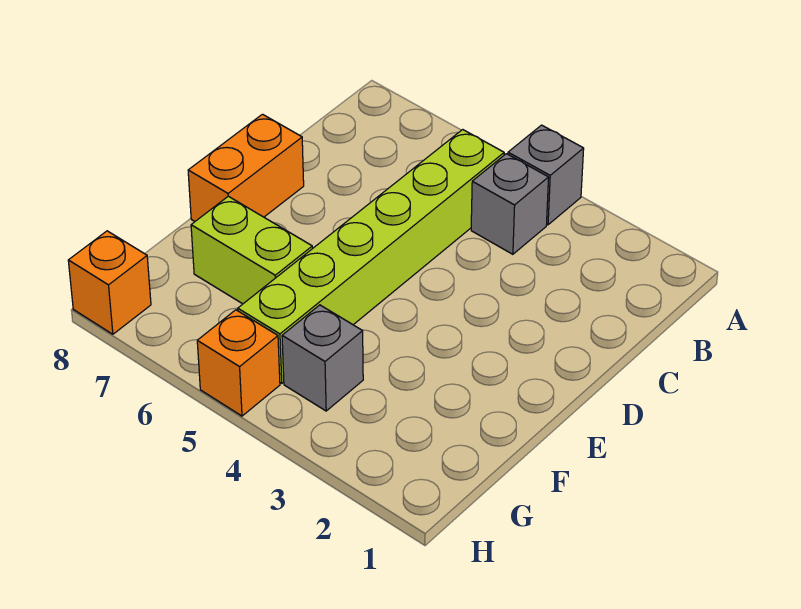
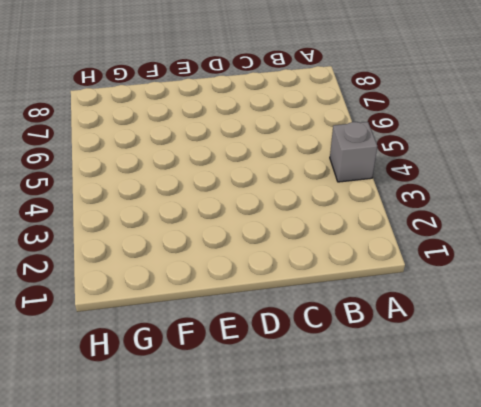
none -> grey brick B4 level 1
none -> lime brick B5:G5 level 1

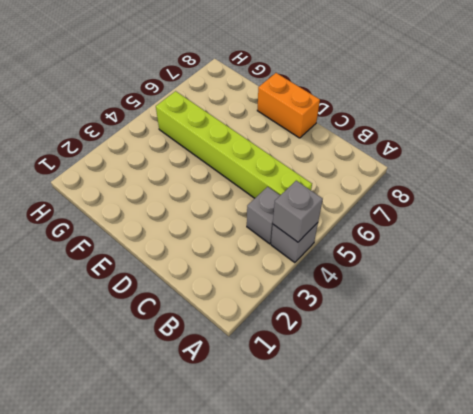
grey brick A4 level 2 -> grey brick G4 level 1
none -> lime brick F6:F7 level 1
none -> orange brick H5 level 1

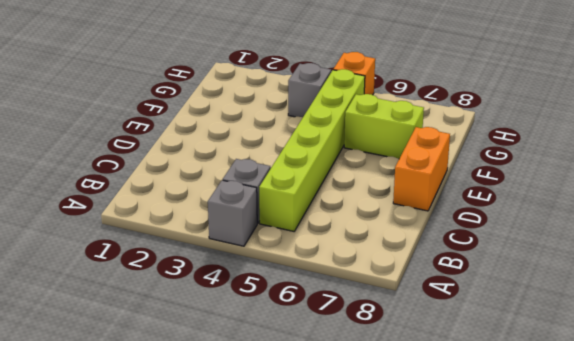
none -> orange brick H8 level 1

